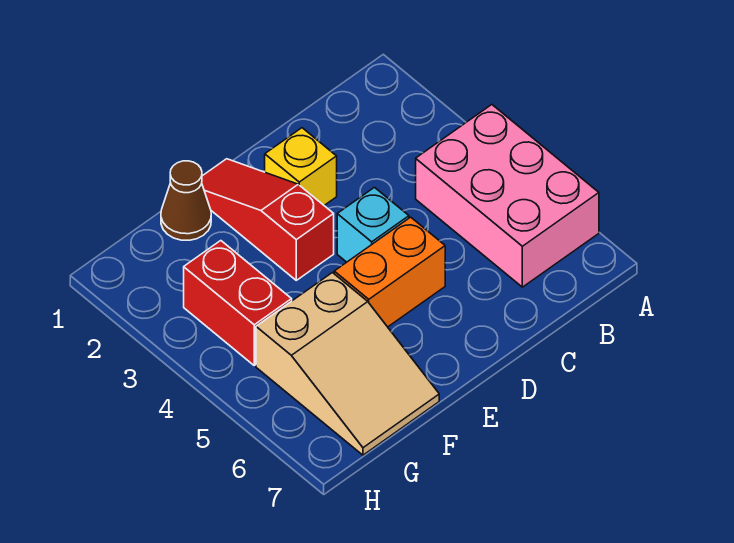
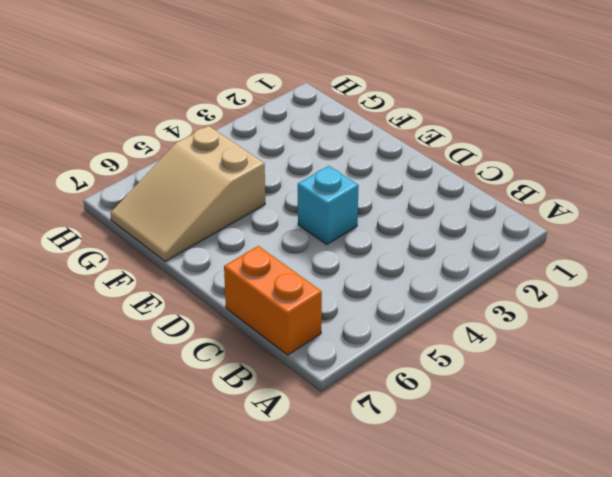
orange brick B7:C7 level 1 -> orange brick D5:E5 level 1
none -> pink brick A4:B6 level 1
none -> yellow brick D2 level 1

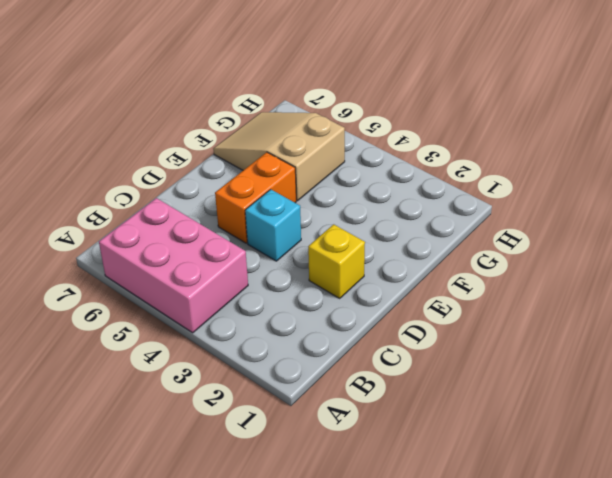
none -> red slope E1:E3 level 1 top 3
none -> brown cone F1 level 1

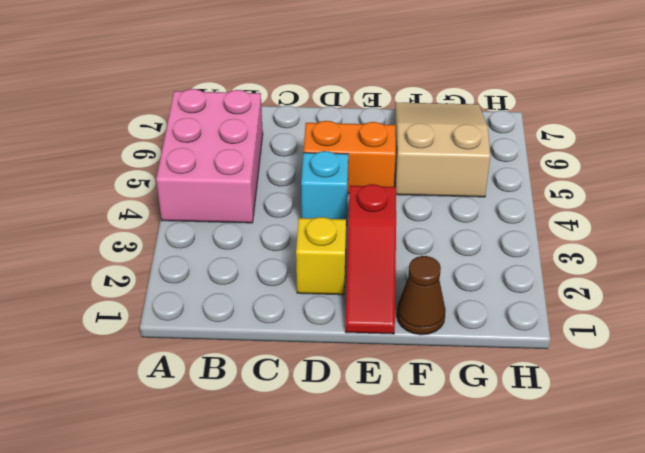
none -> red brick G3:G4 level 1

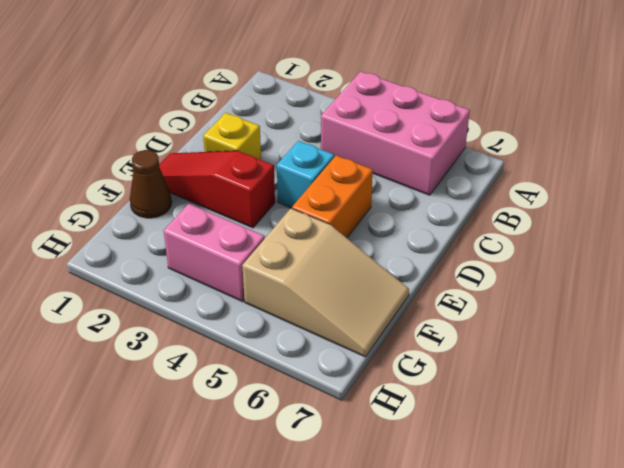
pink brick G3:G4 level 1 -> red brick G3:G4 level 1

